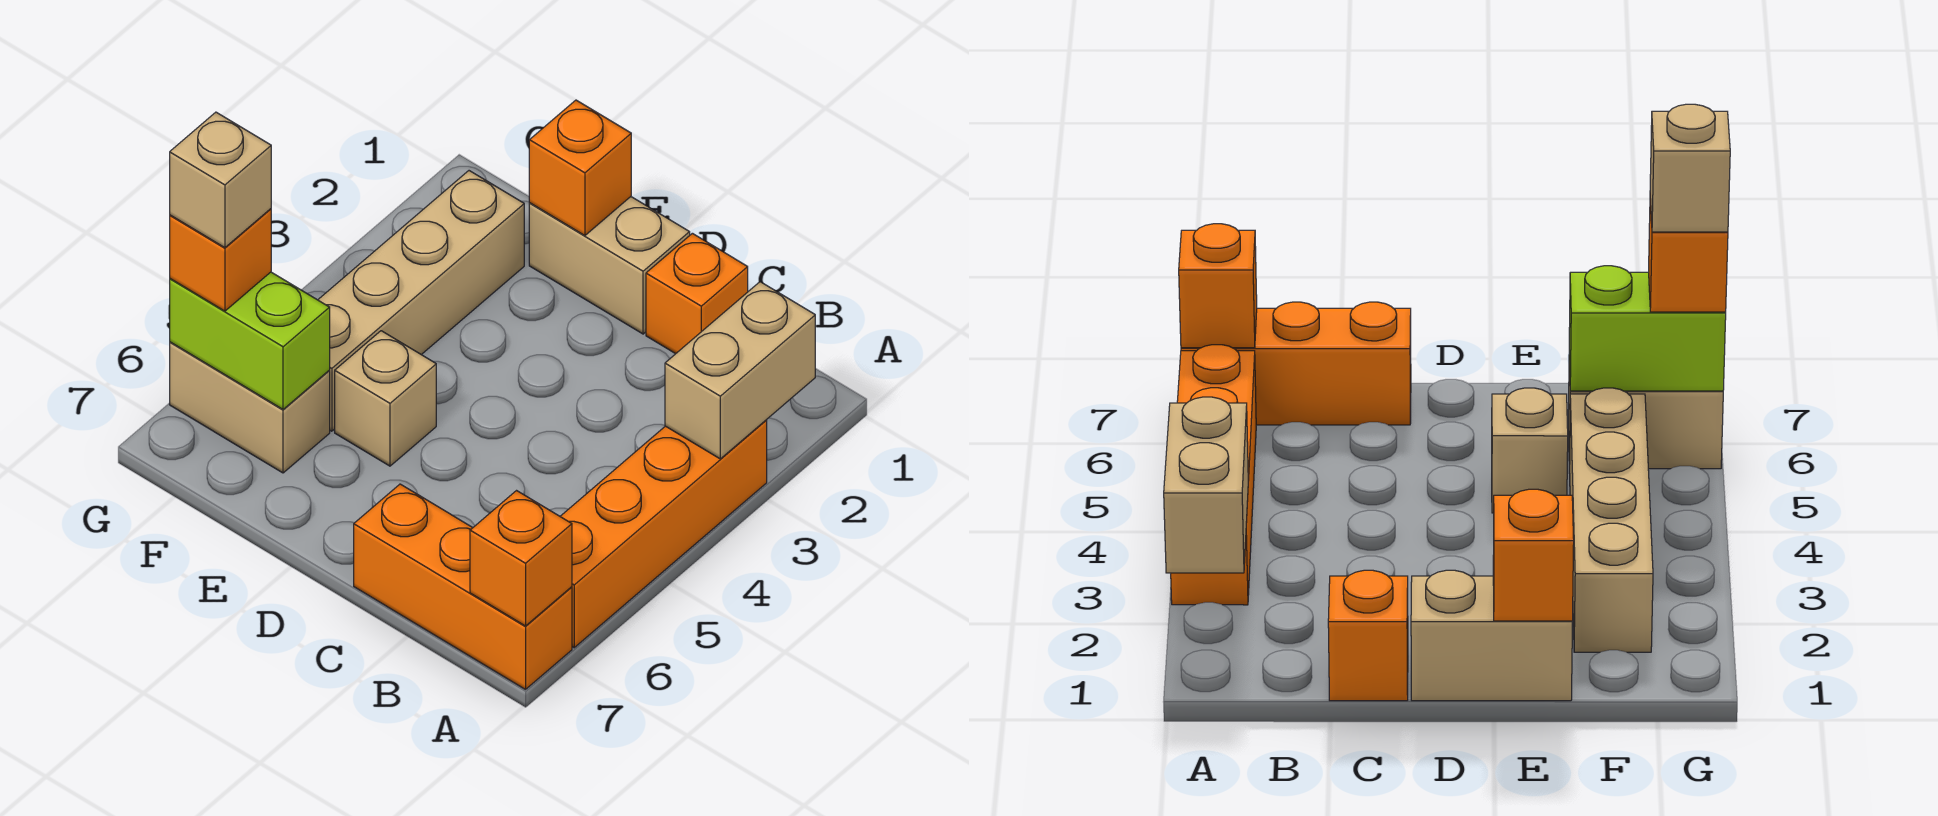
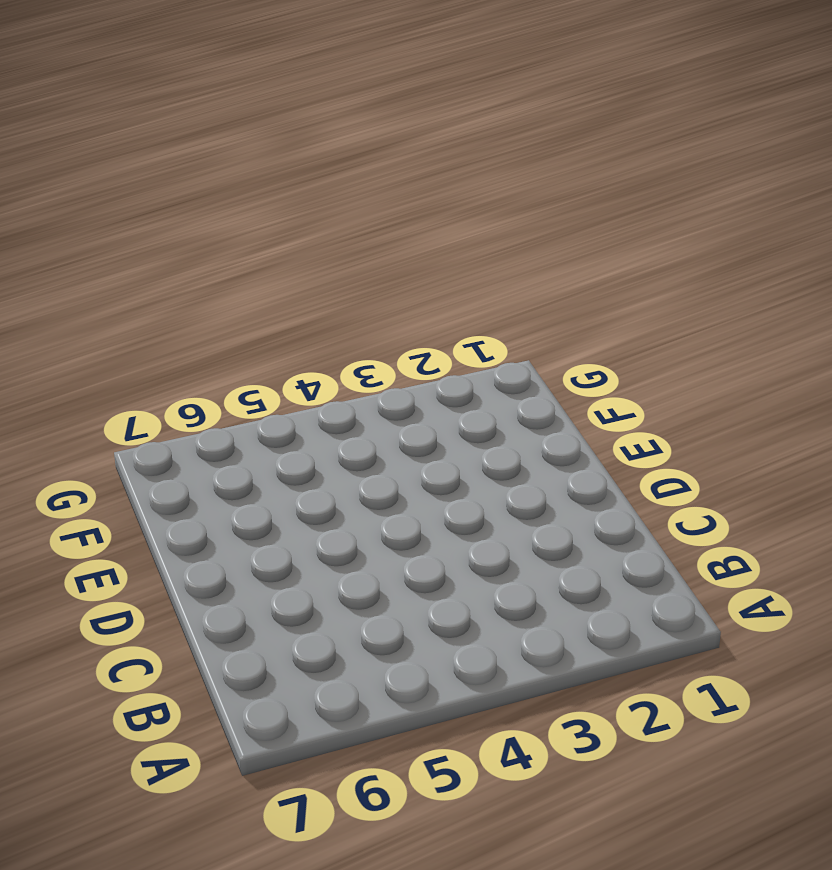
none -> orange brick A3:A6 level 1
none -> orange brick A7:C7 level 1
none -> orange brick C1 level 1

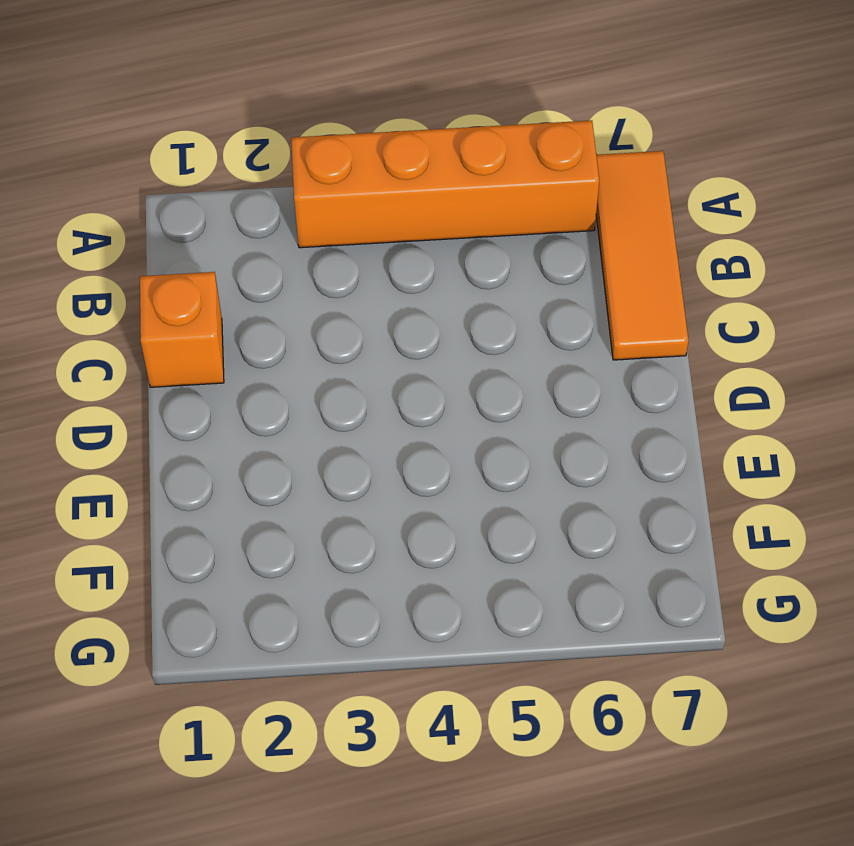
orange tile A7:C7 level 1 -> orange brick A7:C7 level 1
none -> tan brick D1:E1 level 1
none -> tan brick E5 level 1
none -> tan brick F2:F5 level 1

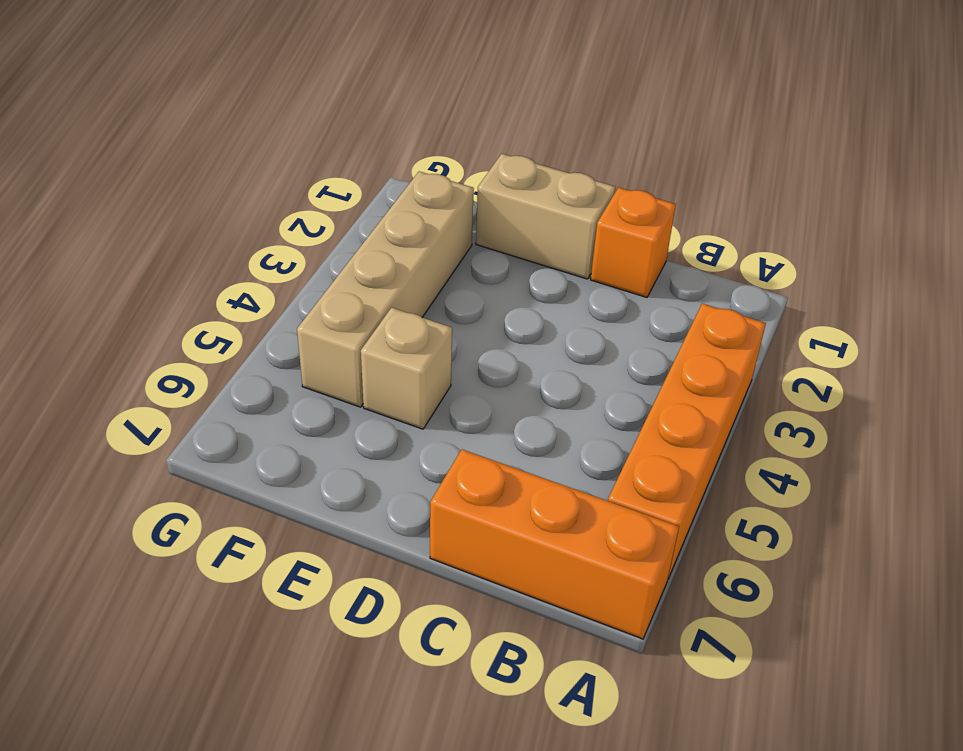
none -> tan brick F6:G6 level 1
none -> tan brick A2:A3 level 2
none -> orange brick A7 level 2

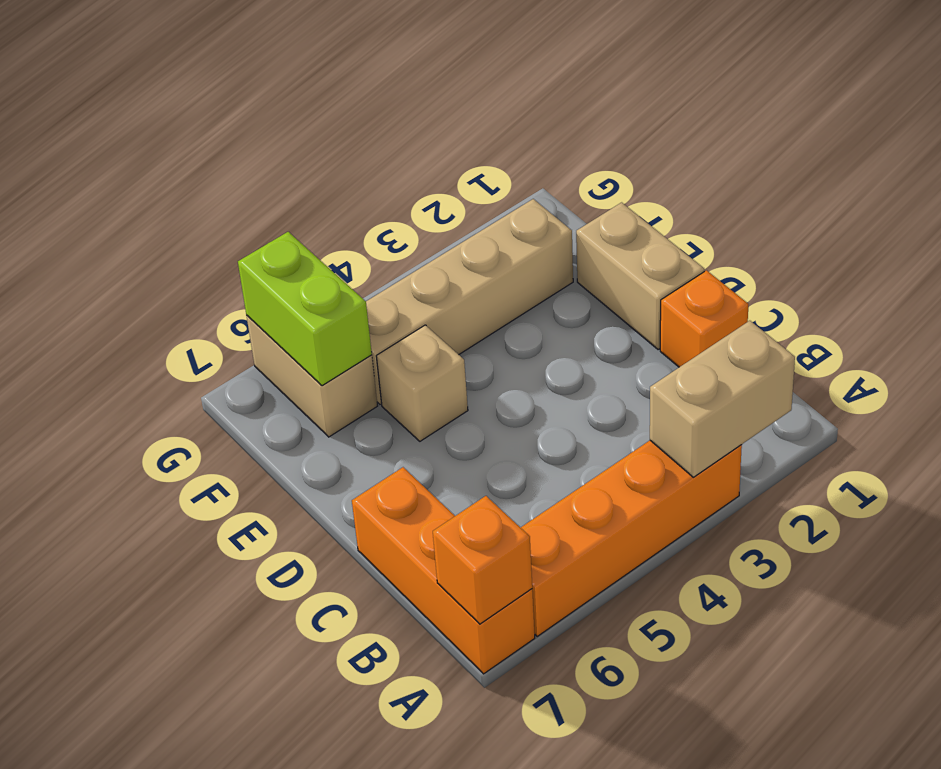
none -> orange brick E1 level 2
none -> orange brick G6 level 3
none -> tan brick G6 level 4

